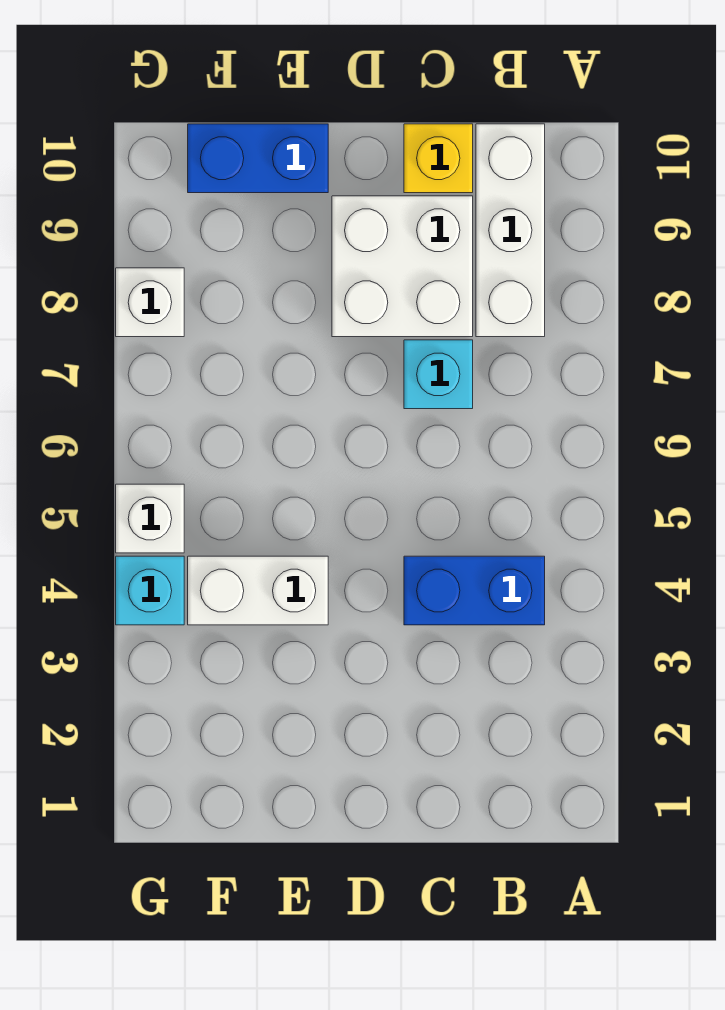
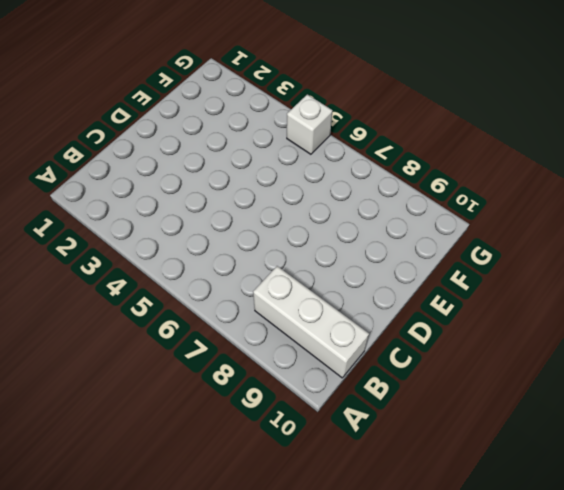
none -> blue brick B4:C4 level 1
none -> cyan brick C7 level 1

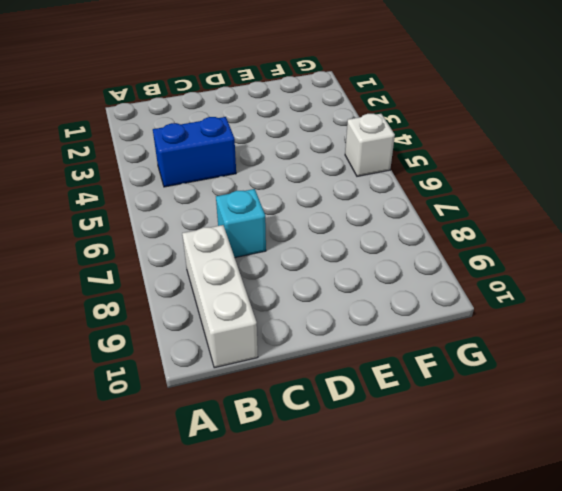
none -> white brick C8:D9 level 1
none -> yellow brick C10 level 1

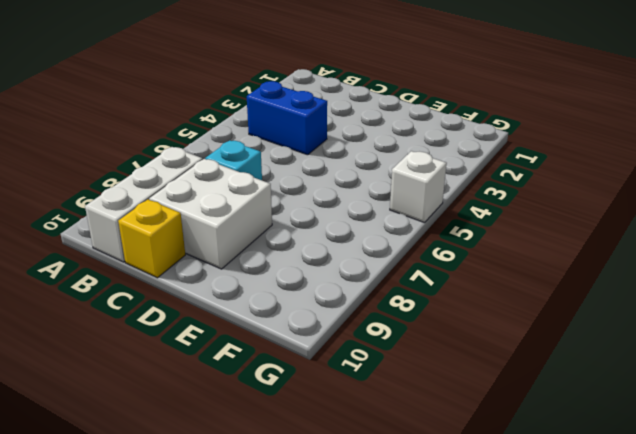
none -> white brick E4:F4 level 1
none -> blue brick E10:F10 level 1

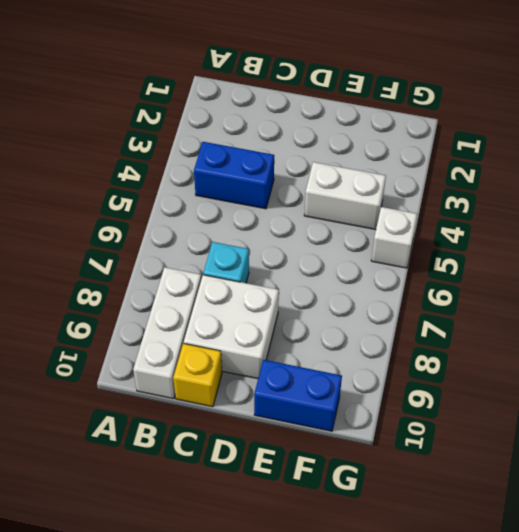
none -> cyan brick G4 level 1
none -> white brick G8 level 1

